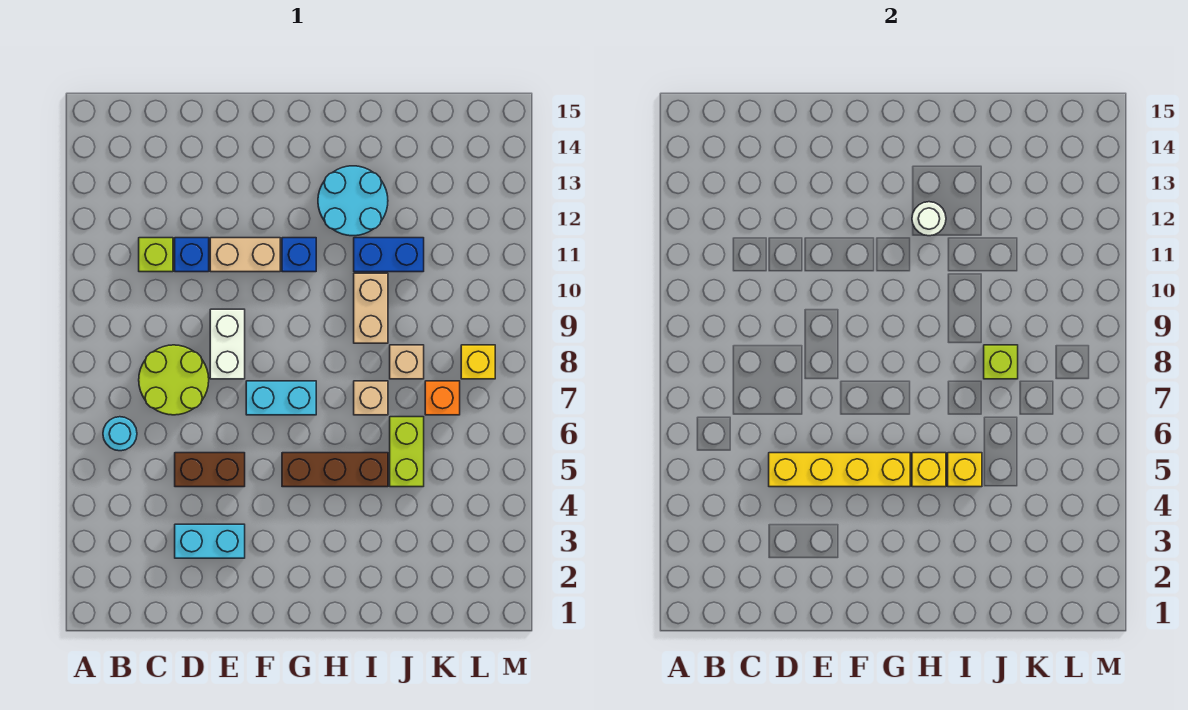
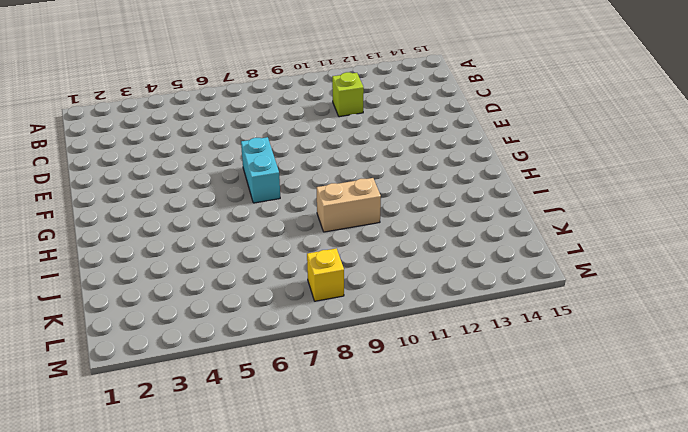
none -> cyan round brick B6 level 1
none -> lime round brick C7:D8 level 1
none -> cyan brick D3:E3 level 1

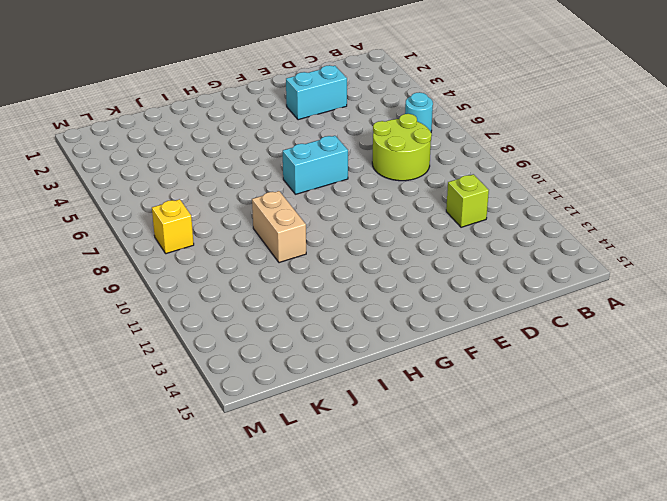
none -> brown brick D5:E5 level 1
none -> blue brick D11 level 1
none -> white brick E8:E9 level 1

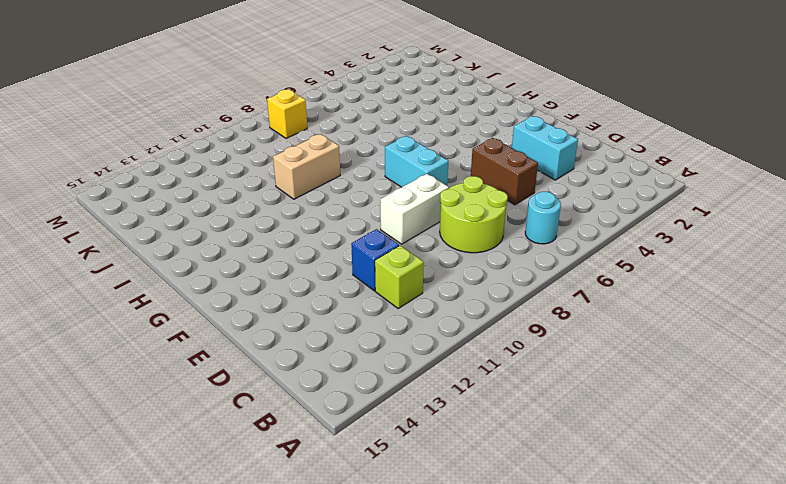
none -> tan brick E11:F11 level 1
none -> brown brick G5:I5 level 1
none -> blue brick G11 level 1

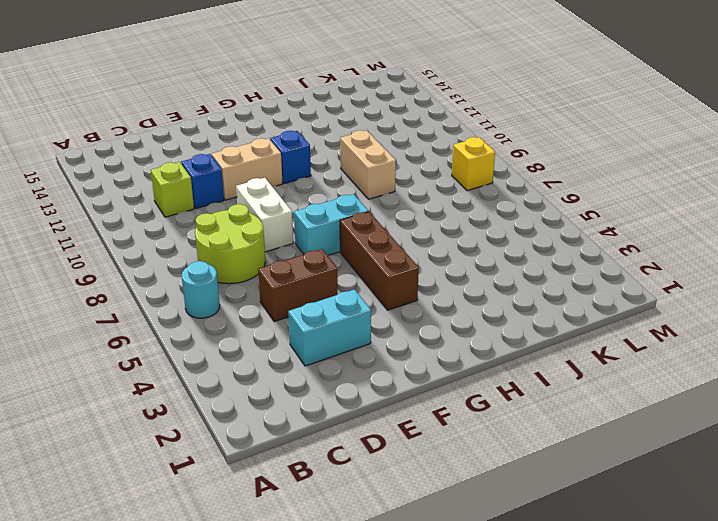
brown brick G4:G6 level 1 -> brown brick G5:I5 level 1
none -> cyan round brick H12:I13 level 1
none -> tan brick I7 level 1
none -> blue brick I11:J11 level 1

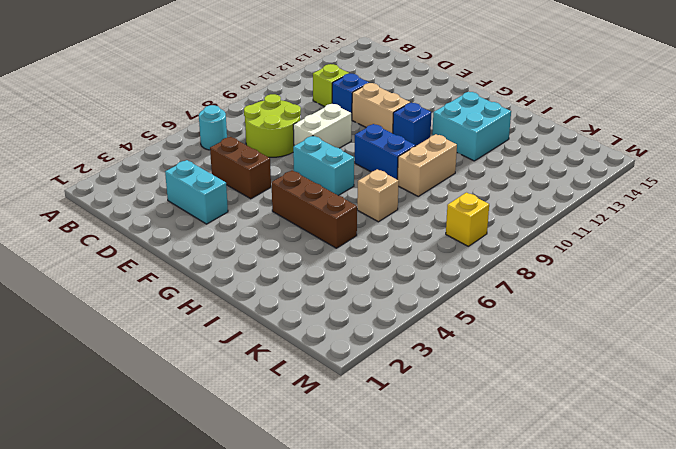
blue brick G9:H9 level 1 -> blue brick I11:J11 level 1
cyan brick H12:I13 level 1 -> cyan round brick H12:I13 level 1
none -> lime brick J5:J6 level 1
none -> tan brick J8 level 1
none -> orange brick K7 level 1

